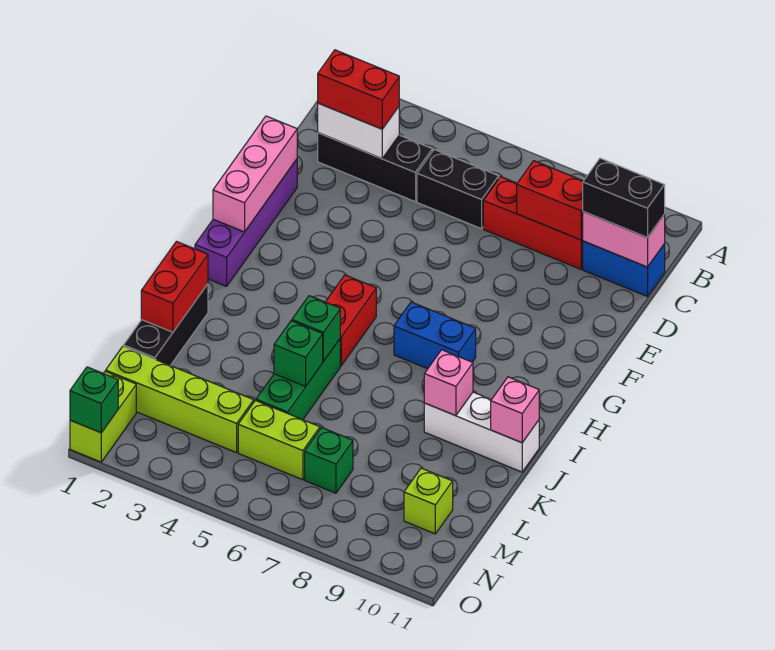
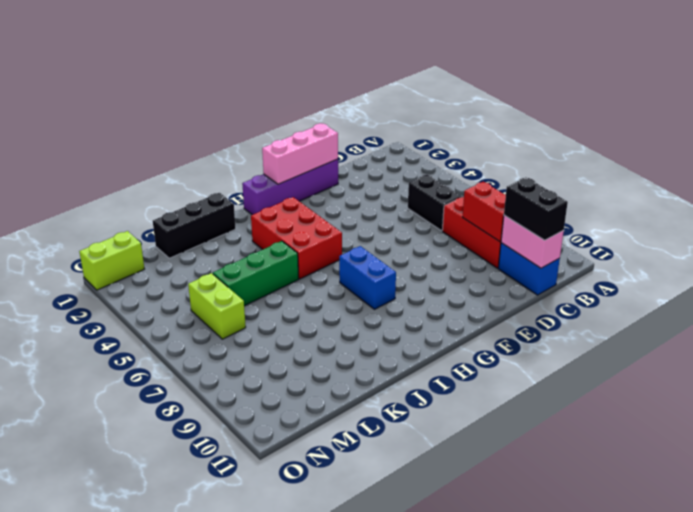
red brick H3:I5 level 1 -> red brick H5:I5 level 1
none -> black brick C2:C4 level 1
none -> white brick J9:J11 level 1
none -> lime brick M1:M4 level 1

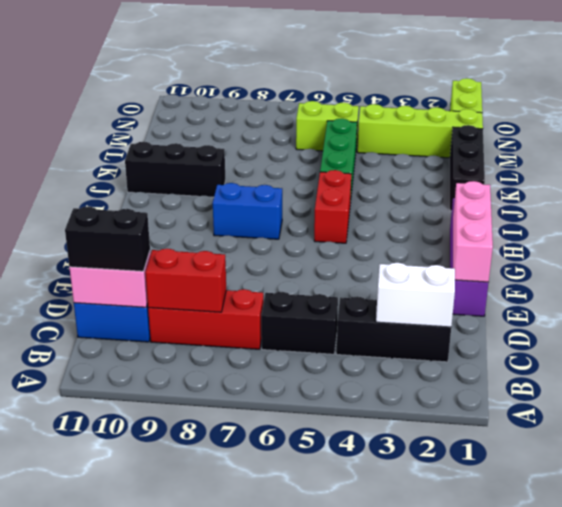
black brick J9:J11 level 1 -> white brick J9:J11 level 1
none -> green brick M7 level 1
none -> lime brick M10 level 1
none -> red brick J1:K1 level 2

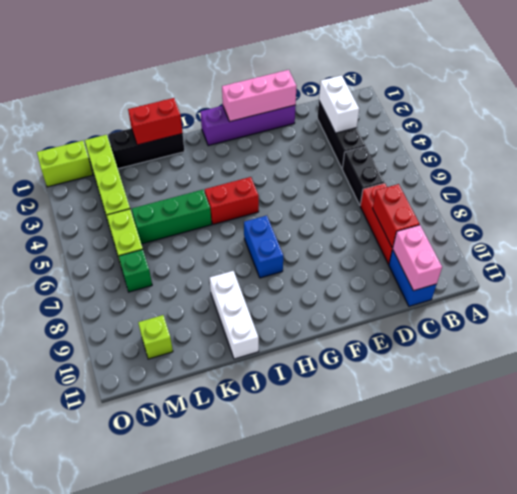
none -> green brick J5 level 2
none -> pink brick J9 level 2
none -> pink brick J11 level 2

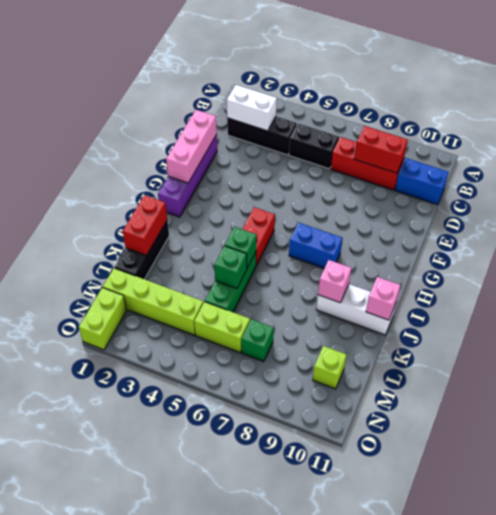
none -> pink brick C10:C11 level 2
none -> green brick O1 level 2
none -> red brick C2:C3 level 3

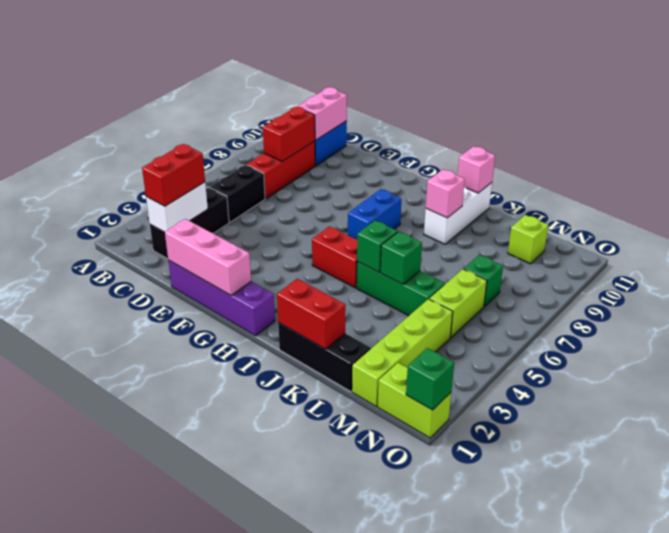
none -> black brick C10:C11 level 3

